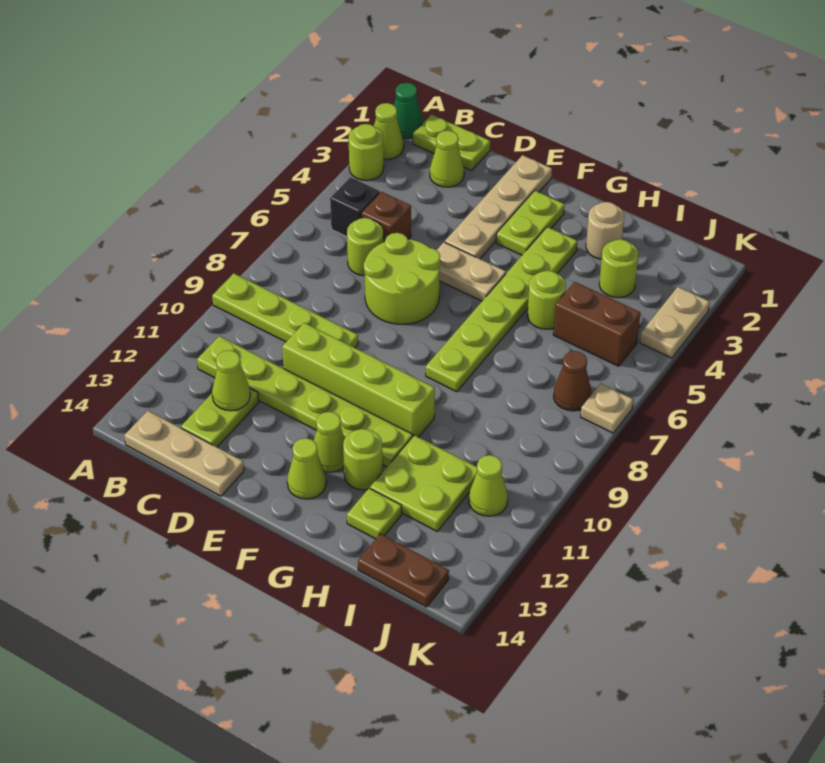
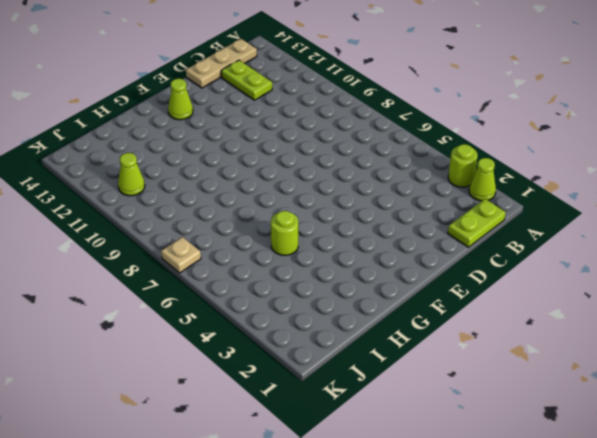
none -> green cone A1 level 1
none -> lime plate A9:D9 level 1
none -> black brick B5 level 1
none -> lime plate B11:G11 level 1

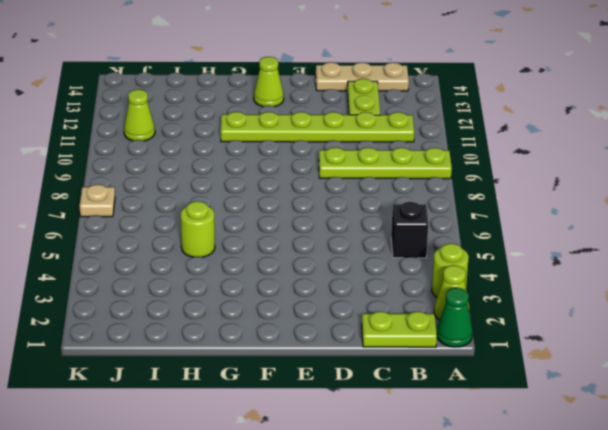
none -> lime cone C2 level 1
none -> brown brick C5 level 1
none -> lime round brick C6 level 1
none -> lime round brick D6:E7 level 1

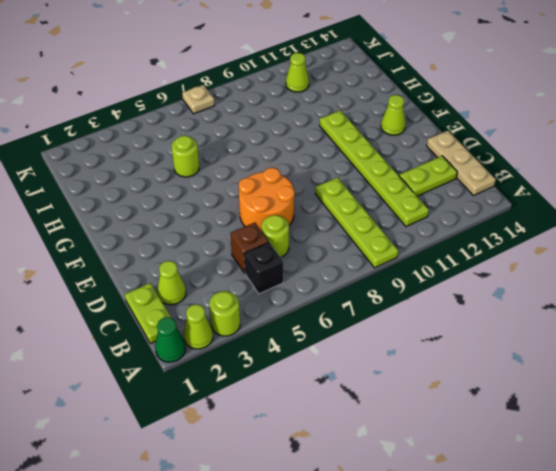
orange round brick D6:E7 level 1 -> lime round brick D6:E7 level 1
none -> lime brick D10:G10 level 1
none -> tan plate E1:E4 level 1
none -> tan plate E5:F5 level 1
none -> lime plate F2:F3 level 1

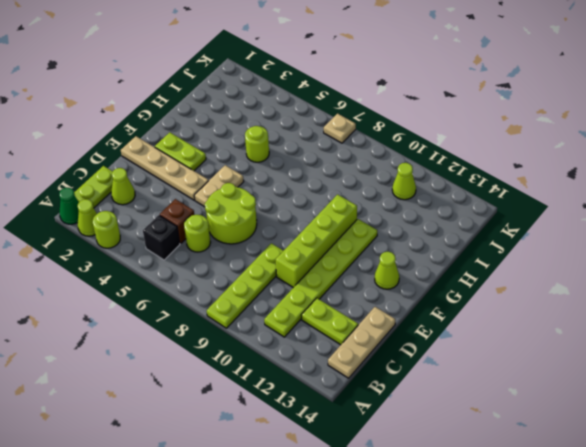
none -> lime cone F12 level 1
none -> lime plate G3:G8 level 1
none -> lime round brick G12 level 1
none -> tan round brick H2 level 1

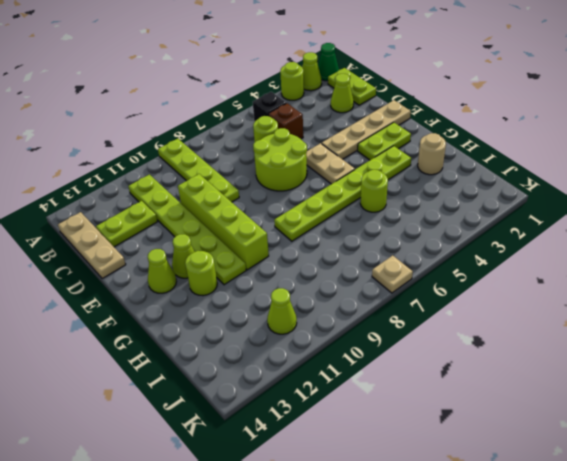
none -> lime plate H11:I12 level 1
none -> lime plate H13 level 1
none -> lime round brick I3 level 1
none -> brown brick I5:J5 level 1

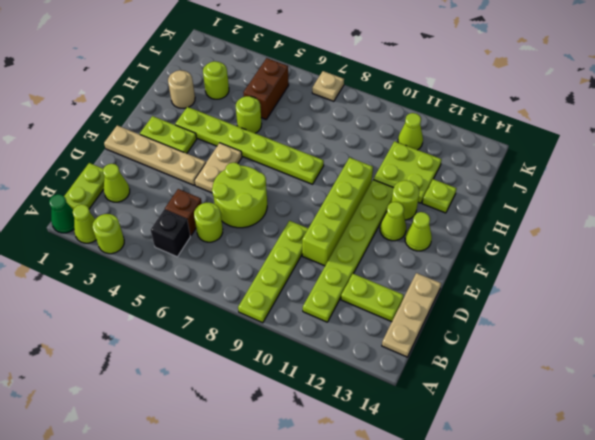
none -> brown plate I14:J14 level 1
none -> brown cone J7 level 1
none -> tan plate K3:K4 level 1
none -> lime cone C12 level 2

